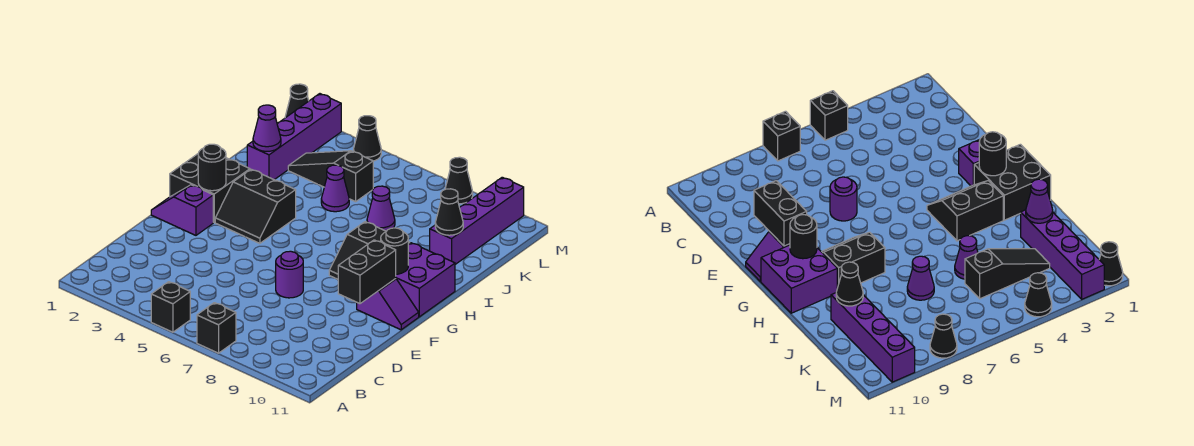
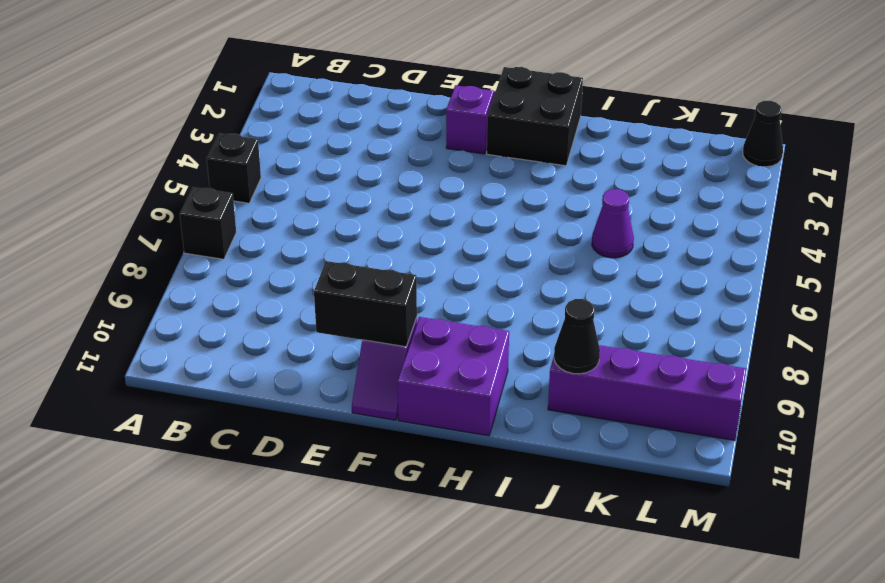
none -> purple round brick E7 level 1
none -> black slope G3:H4 level 1 top H
none -> black slope G8:H9 level 1 top H

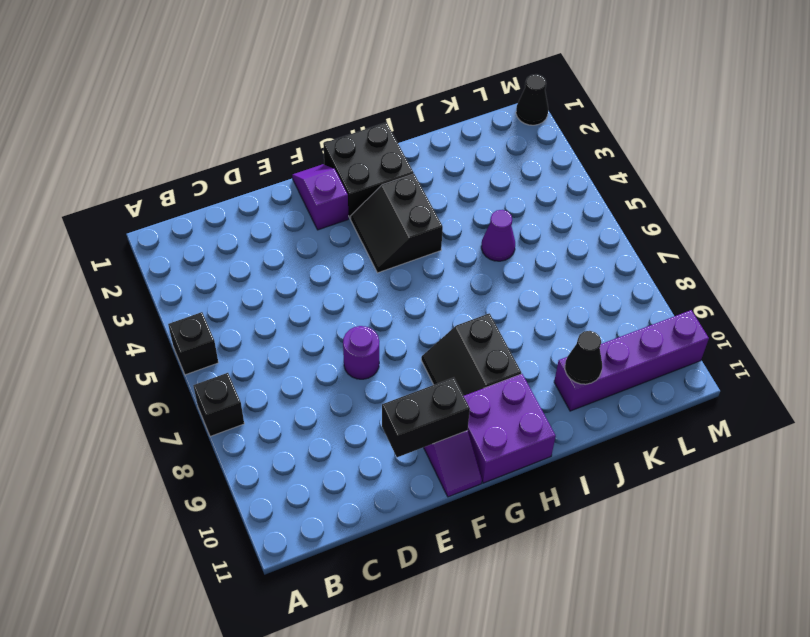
none -> purple brick J2:M2 level 1
none -> purple cone J7 level 1
none -> black slope K3:K5 level 1 top 5

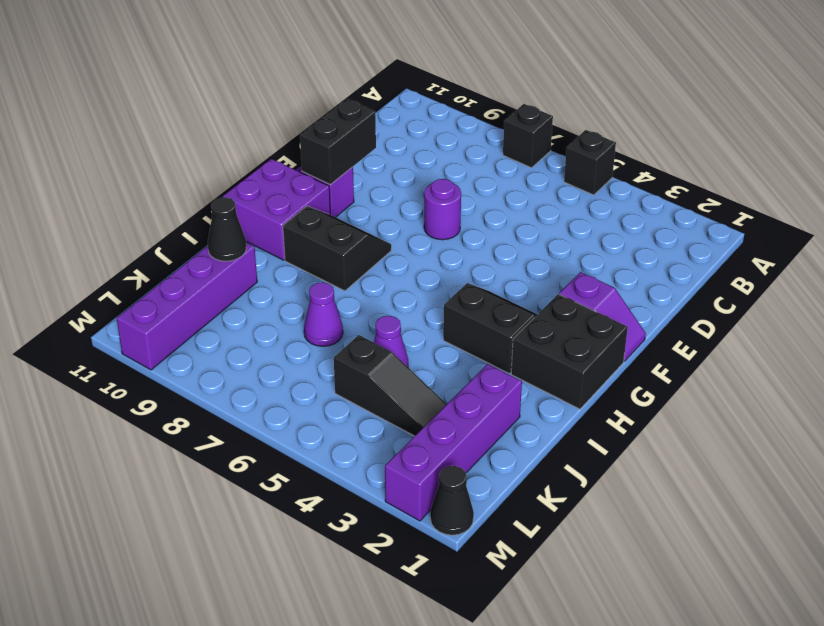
none -> black cone M4 level 1
none -> black cone M8 level 1
none -> black round brick G2 level 2

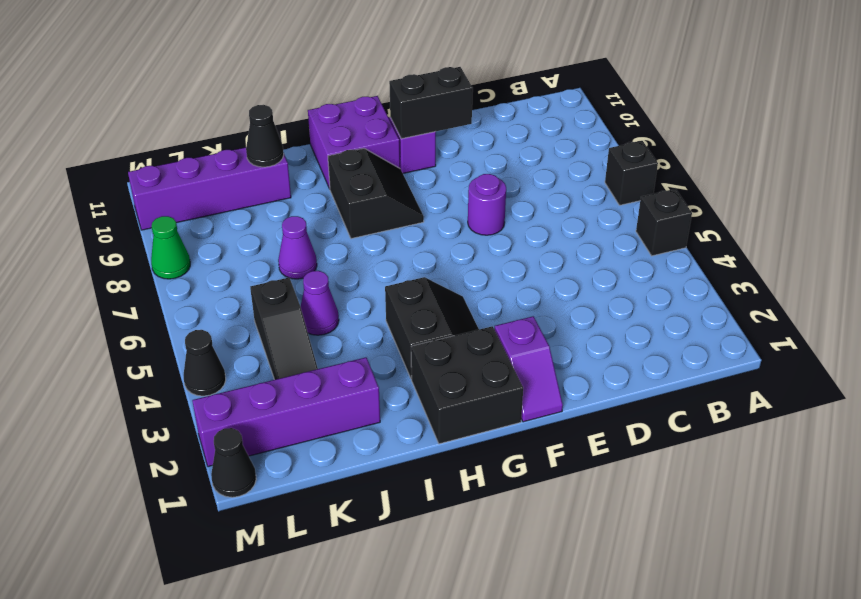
green cone M8 level 1 -> black cone M8 level 1
none -> black round brick G2 level 2
none -> black round brick G10 level 2
none -> purple cone J2 level 2

